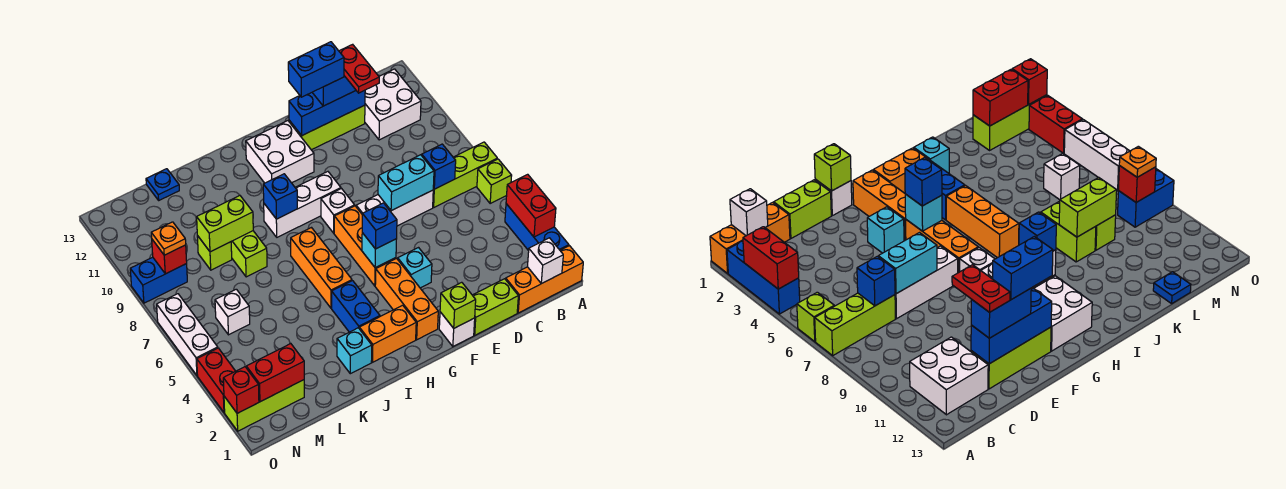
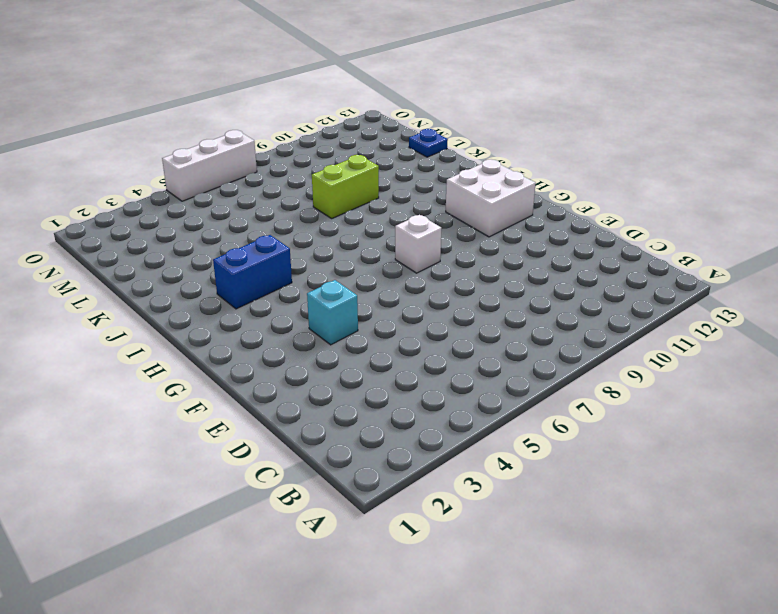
none -> orange brick A1:C1 level 1
none -> blue brick A2:A4 level 1
none -> lime brick A6 level 1
none -> lime brick A7:C7 level 1

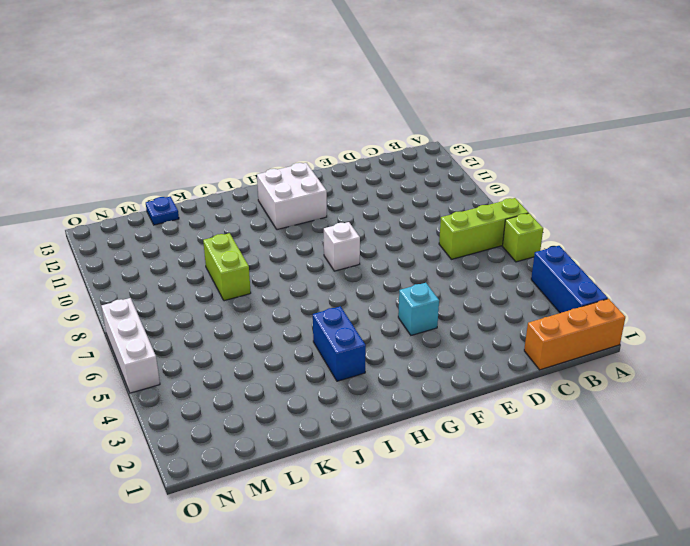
none -> white brick B11:C12 level 1
none -> lime brick D1:E1 level 1
none -> white brick D7:F7 level 1
none -> lime brick D12:F12 level 1

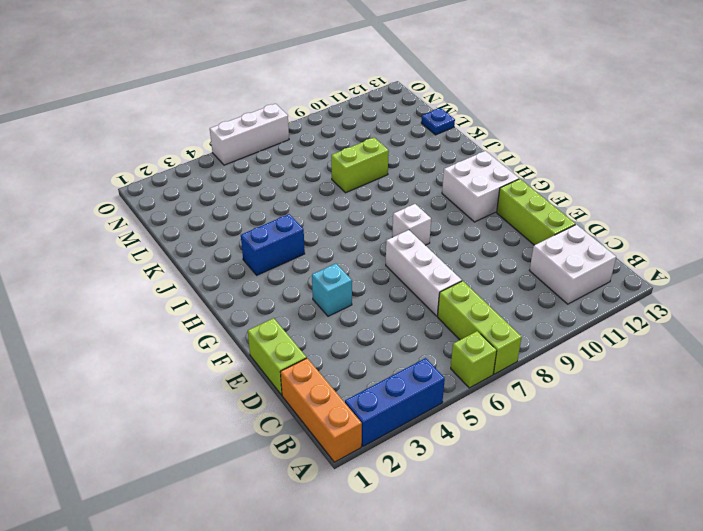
none -> white brick F1 level 1
none -> orange brick G2:G4 level 1
none -> orange brick G5:G7 level 1
none -> white brick G9:I9 level 1

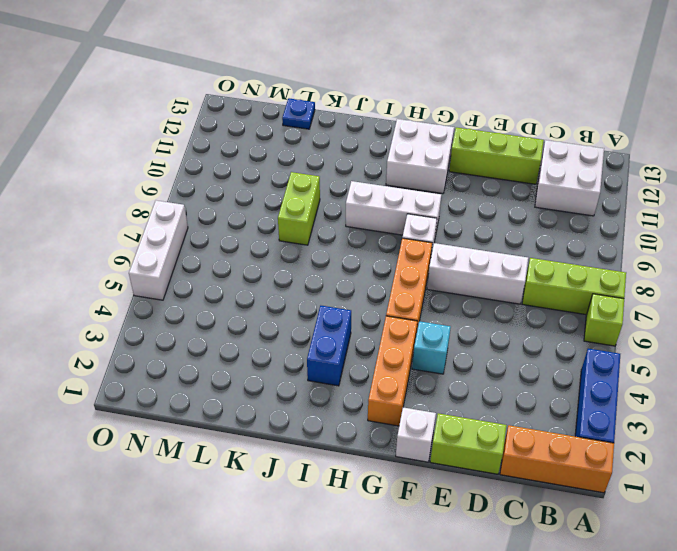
none -> orange brick H2:I2 level 1
none -> orange brick I5:I7 level 1
none -> cyan brick J2 level 1
none -> lime brick L9 level 1

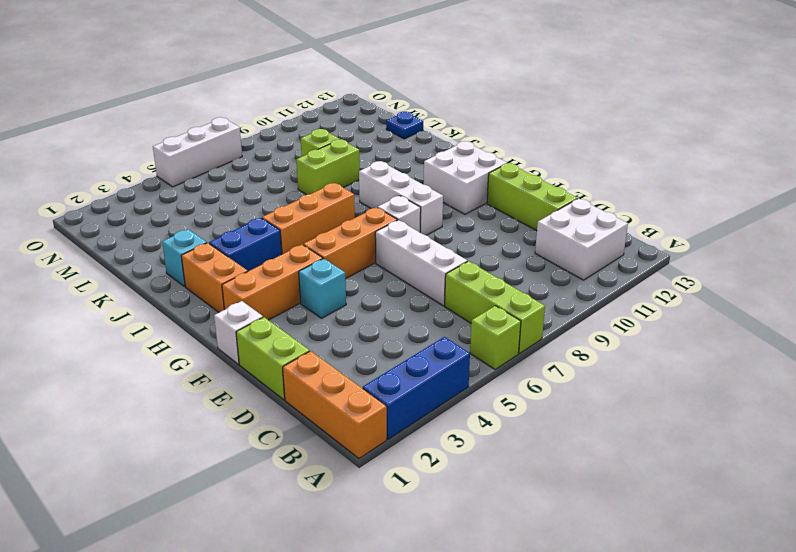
none -> lime brick M2:O2 level 1
none -> white brick M6 level 1
none -> blue brick N9:O9 level 1
none -> red brick O3:O4 level 1

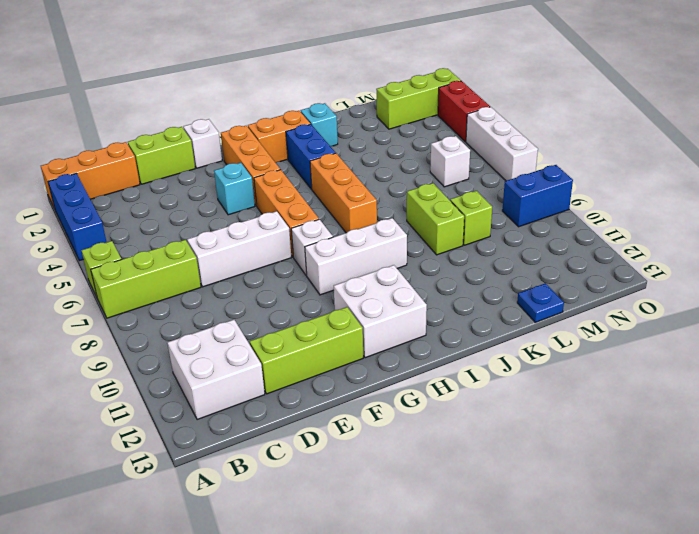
none -> red brick A3:A4 level 2
none -> white brick B1 level 2
none -> blue brick C7 level 2
none -> cyan brick D7:E7 level 2

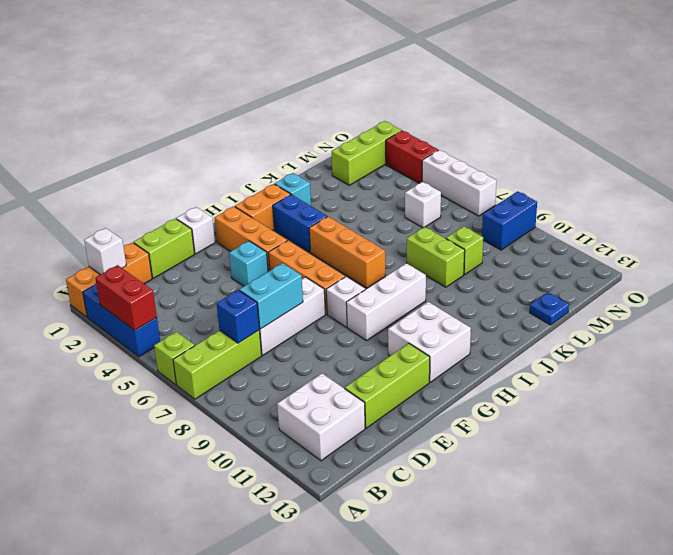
none -> blue brick D12:F12 level 2
none -> lime brick F1 level 2
none -> cyan brick G5 level 2
none -> blue brick I9 level 2

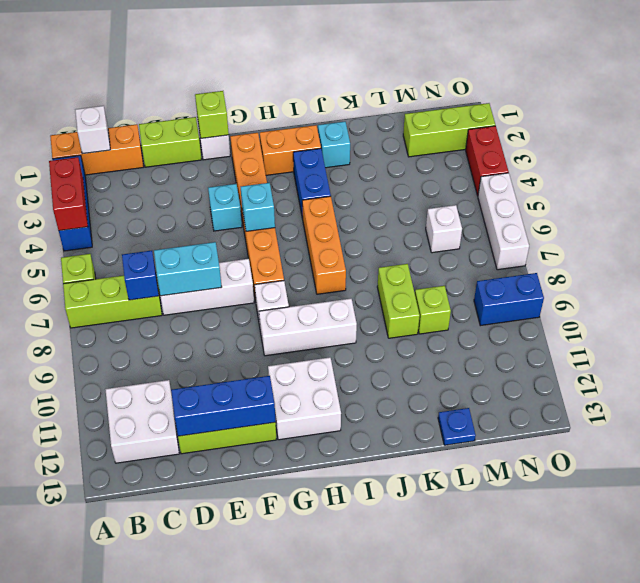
none -> blue brick I9 level 2
none -> lime brick K9:L9 level 2
none -> red brick M2:N2 level 2
none -> red brick N9 level 2

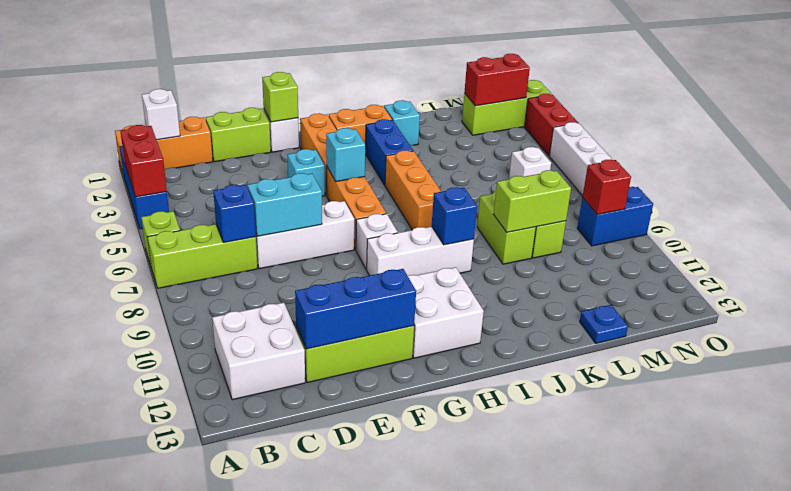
none -> red brick O2 level 2
none -> blue brick D12:E12 level 3
none -> blue brick G5 level 3
none -> orange plate N9 level 3

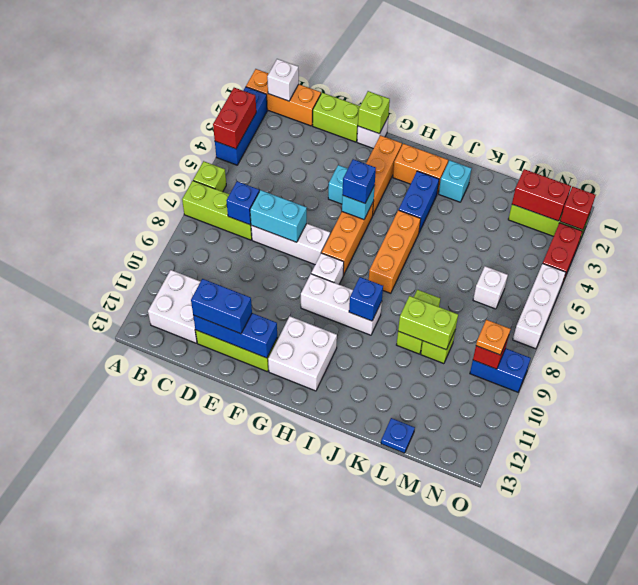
none -> red plate D11:D12 level 4
none -> blue brick E12:F12 level 4

